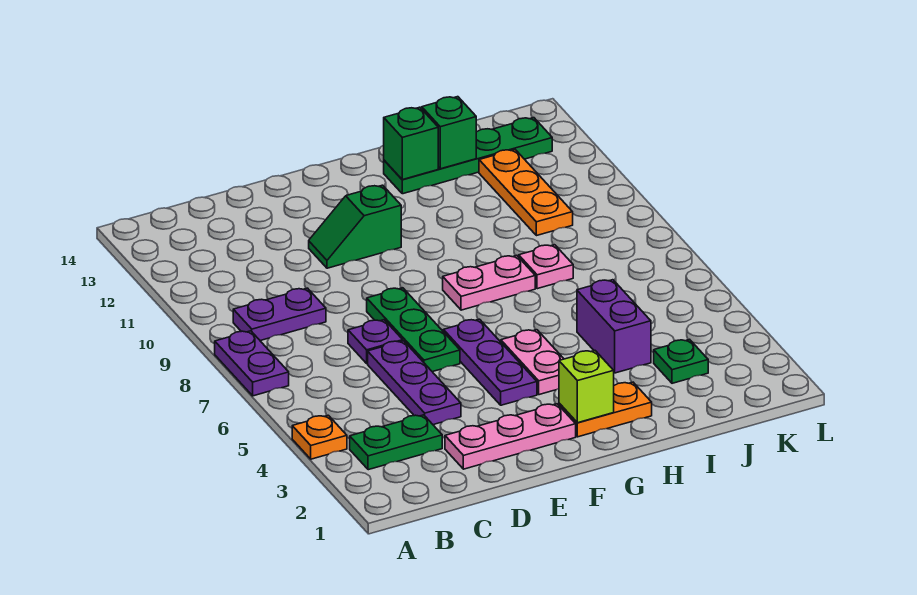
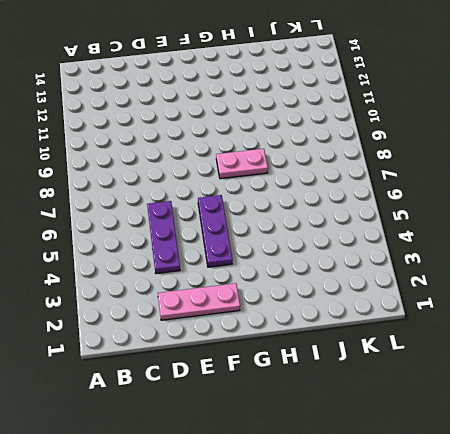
none -> orange plate A4 level 1
none -> purple plate A7:A8 level 1
none -> green plate B3:C3 level 1

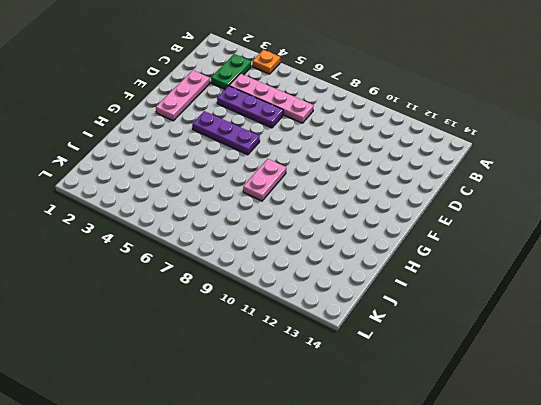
pink plate C4:C7 level 1 -> none
none -> purple plate A7:A8 level 1
none -> purple plate B9:C9 level 1
none -> purple plate D7 level 1

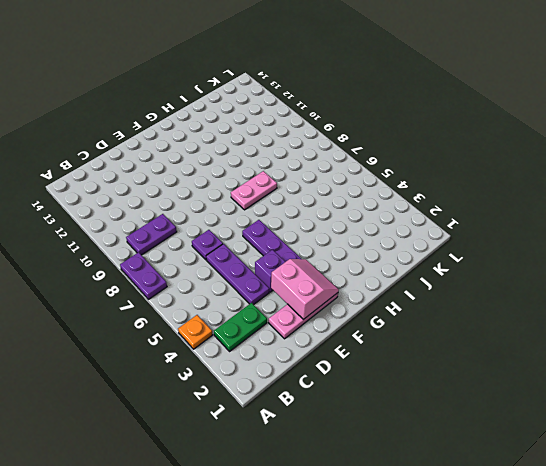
pink slope E2:F3 level 2 top E -> none
purple brick E4 level 1 -> none
none -> green plate E6:E8 level 1
none -> green slope E11:F11 level 1 top F
none -> orange plate G2:H2 level 1

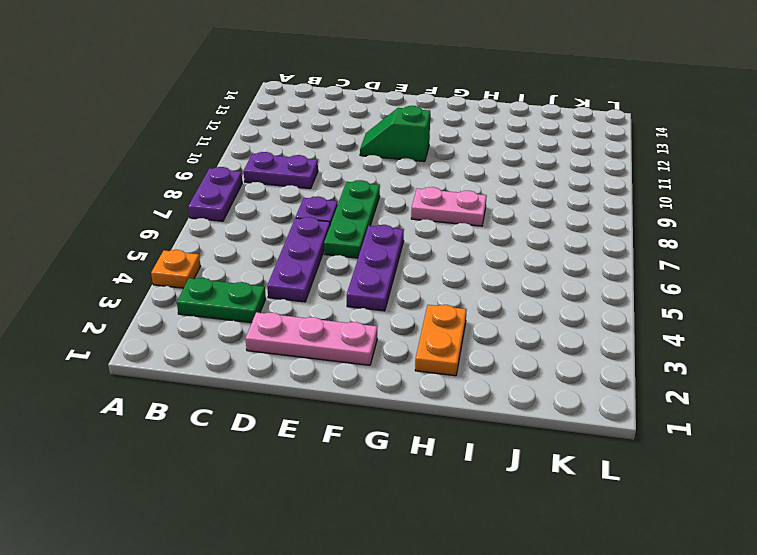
orange plate H2:H3 level 1 -> orange plate G2:H2 level 1
none -> pink plate G4:G5 level 1
none -> green plate H13:K13 level 1
none -> purple brick I4:I5 level 1

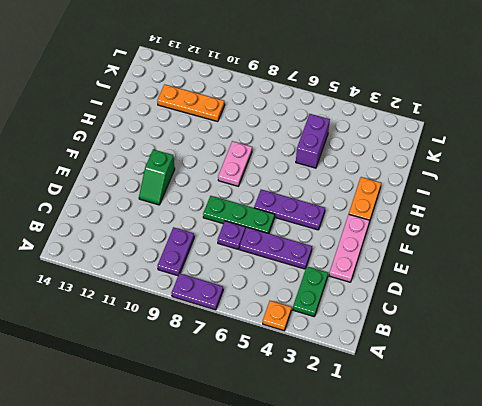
purple brick I5:J5 level 1 -> purple brick I4:I5 level 1
none -> pink plate G4:G5 level 1
none -> green plate H13:K13 level 1
none -> pink plate I8 level 1

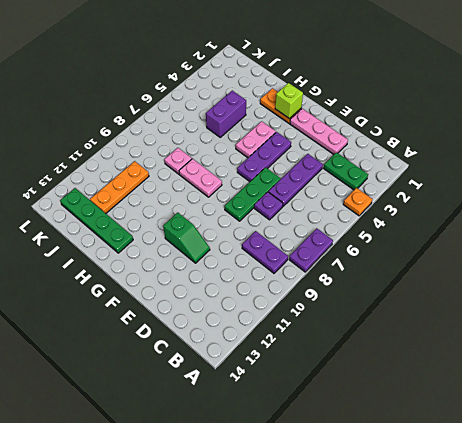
none -> green plate J3 level 1
none -> green brick H13 level 2
none -> green brick I13 level 2

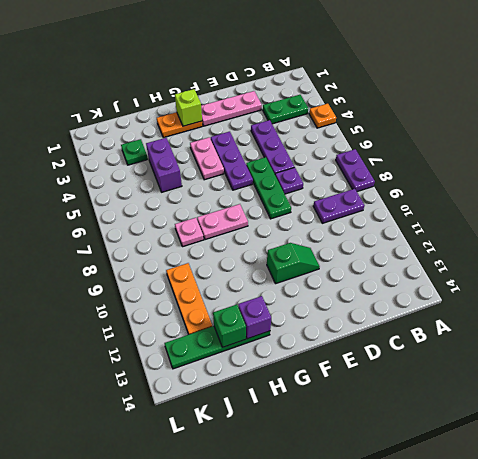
purple brick H13 level 2 -> green brick H13 level 2

